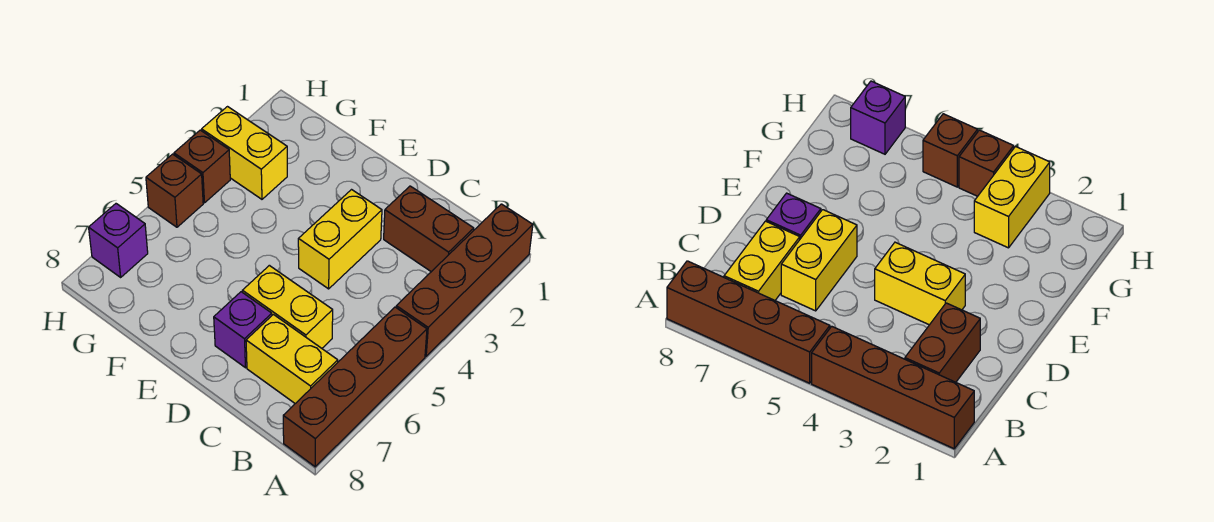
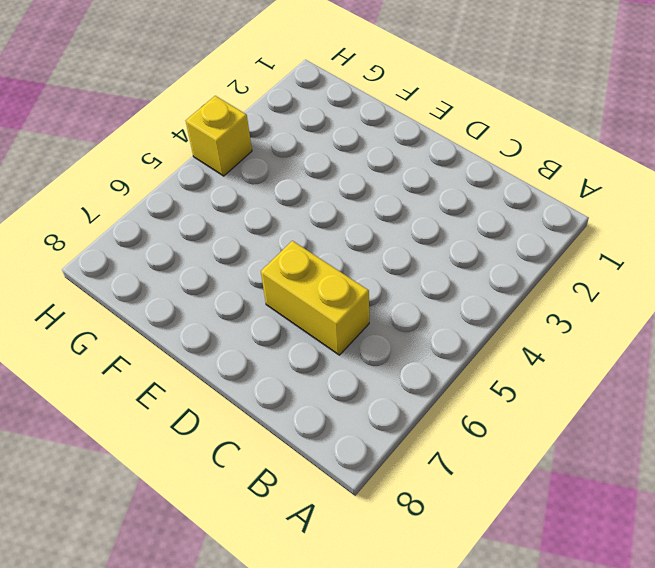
yellow brick H4 level 1 -> brown brick H4 level 1
none -> brown brick A1:A4 level 1
none -> brown brick A5:A8 level 1

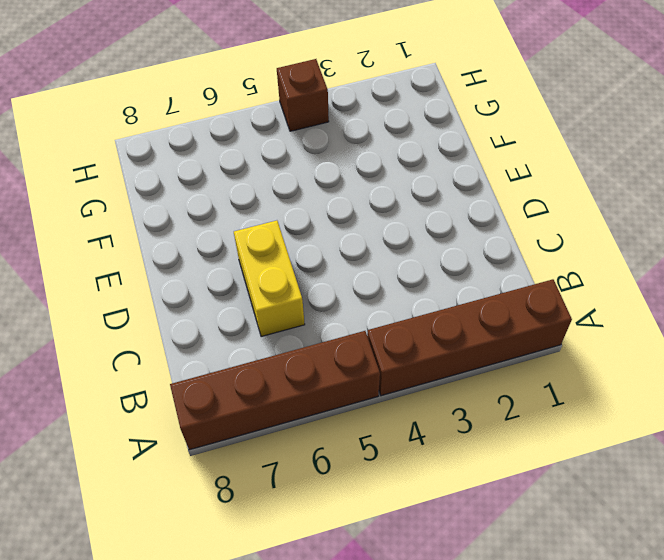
none -> brown brick B2:C2 level 1
none -> yellow brick B7:C7 level 1

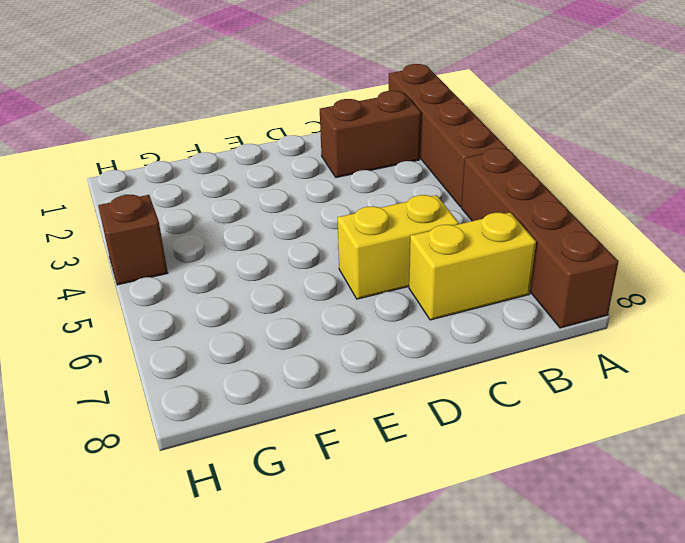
none -> yellow brick D3:D4 level 1
none -> purple brick D7 level 1

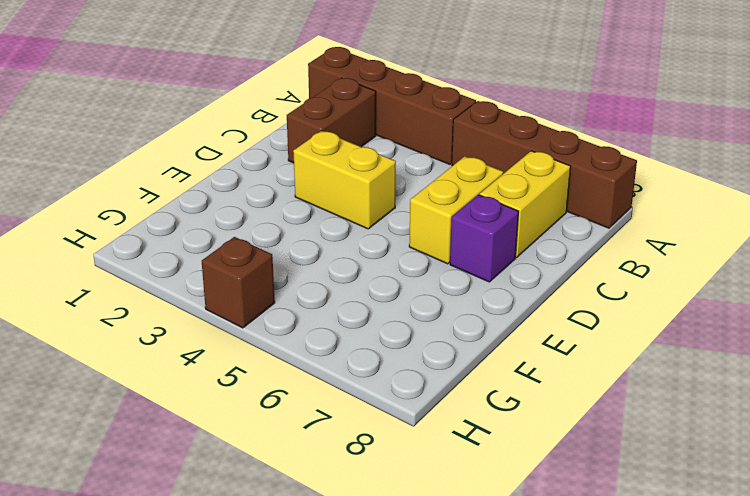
none -> yellow brick G3:H3 level 1
none -> brown brick H5 level 1

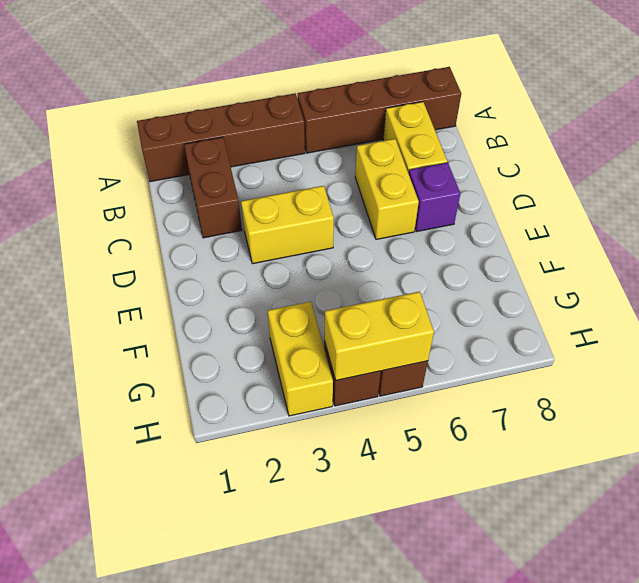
yellow brick H4:H5 level 2 -> none
none -> purple brick H7 level 1

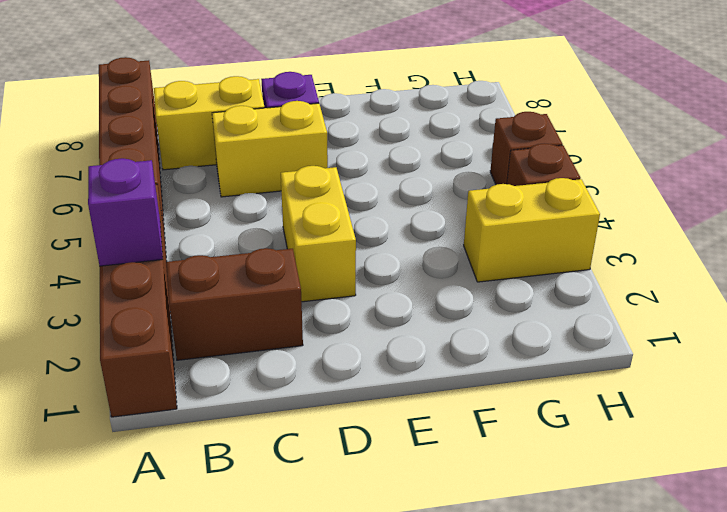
purple brick A3 level 2 -> purple brick H7 level 1

